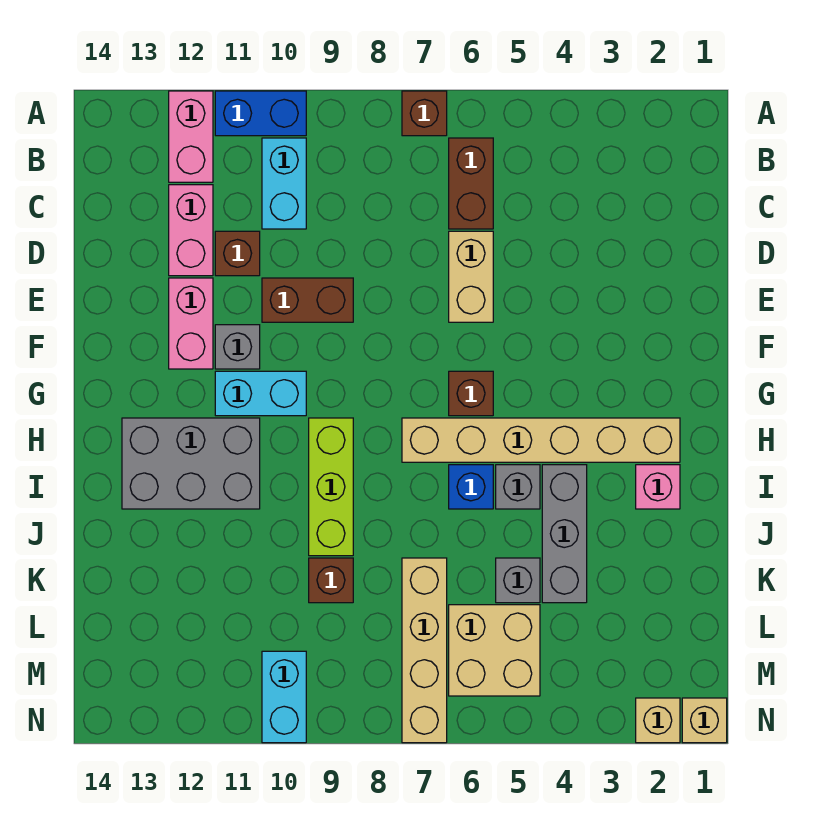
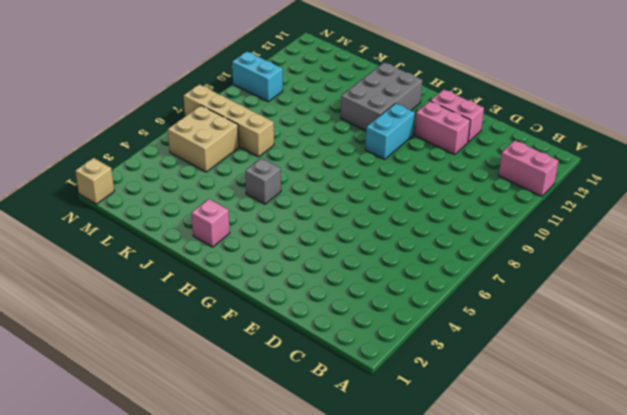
pink brick E13:F13 level 1 -> pink brick C12:D12 level 1
none -> brown brick A7 level 1
none -> blue brick A10:A11 level 1
none -> brown brick B6:C6 level 1

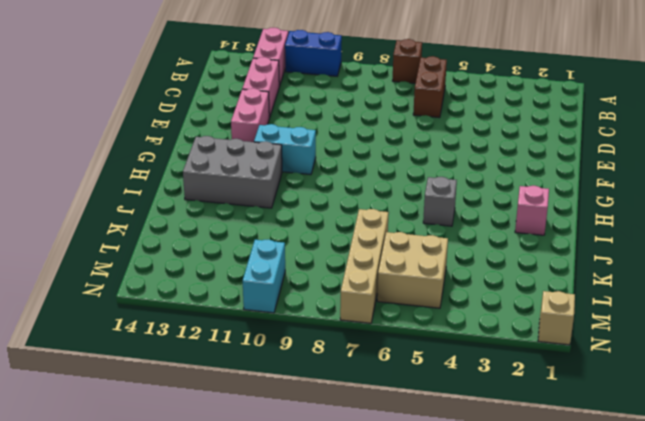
none -> cyan brick B10:C10 level 1
none -> tan brick D6:E6 level 1
none -> brown brick D11 level 1

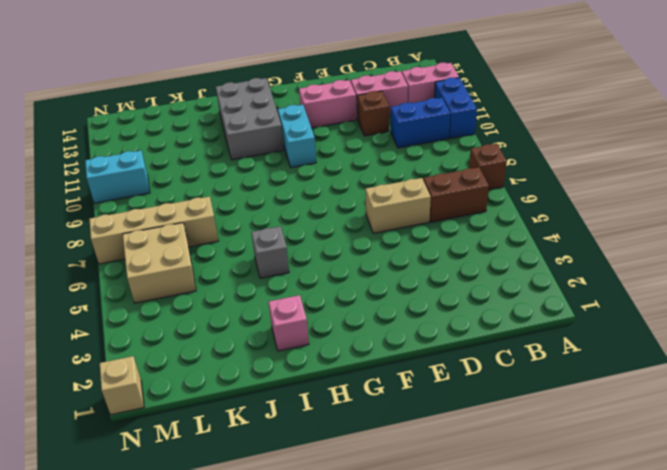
blue brick B10:C10 level 1 -> cyan brick B10:C10 level 1
none -> brown brick E9:E10 level 1
none -> grey brick F11 level 1
none -> brown brick G6 level 1

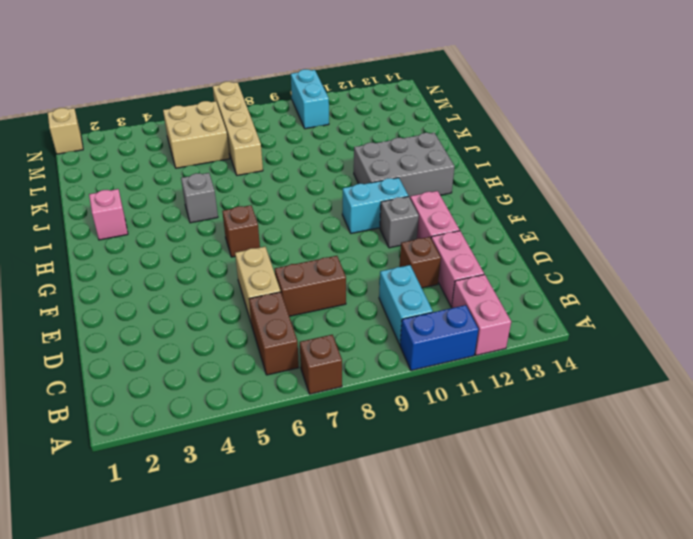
brown brick D7:D8 level 1 -> brown brick E9:E10 level 1
none -> tan brick H2:H7 level 1
none -> lime brick H9:J9 level 1
none -> grey brick I4:K4 level 1

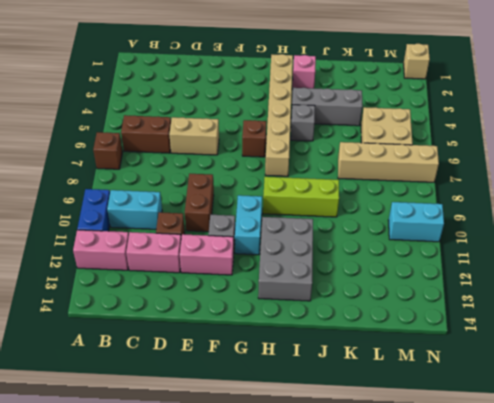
none -> blue brick I6 level 1
none -> grey brick K5 level 1
none -> brown brick K9 level 1

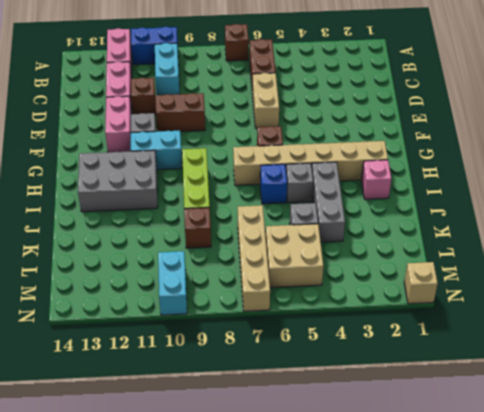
none -> tan brick N2 level 1

